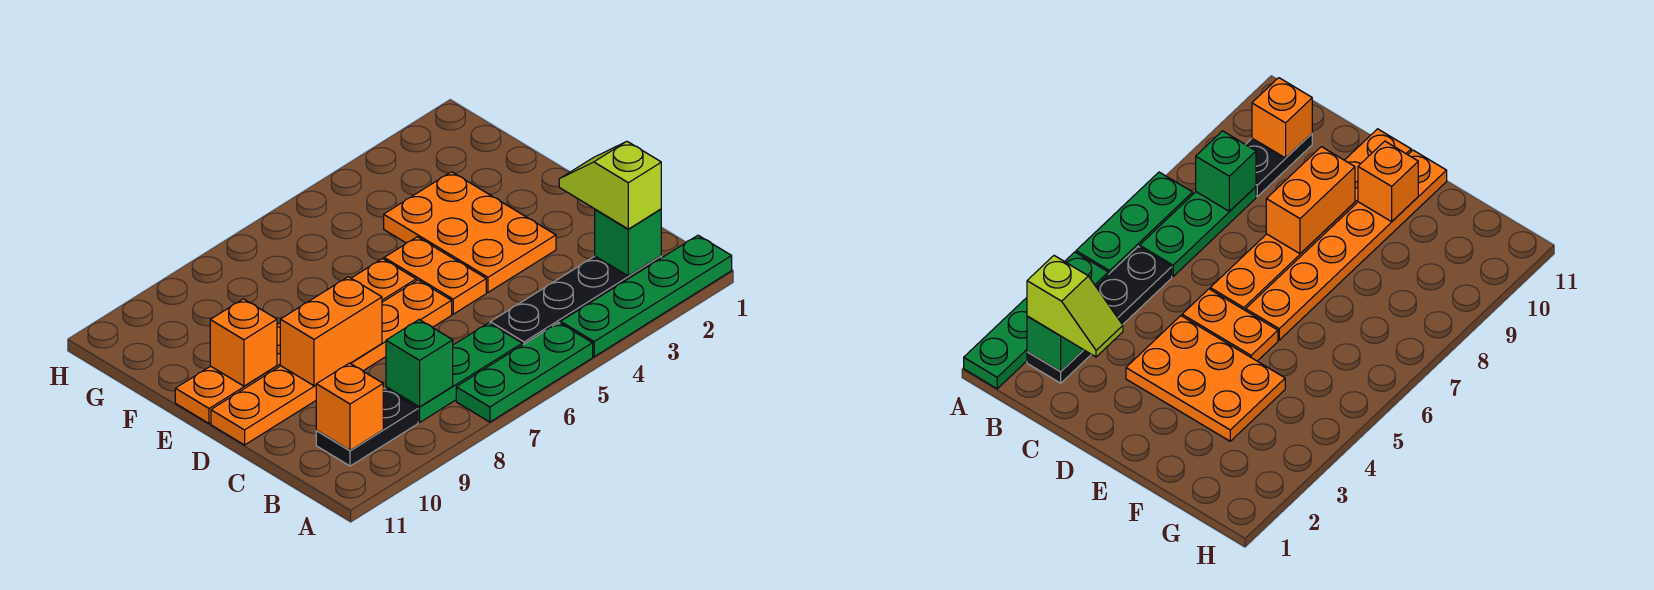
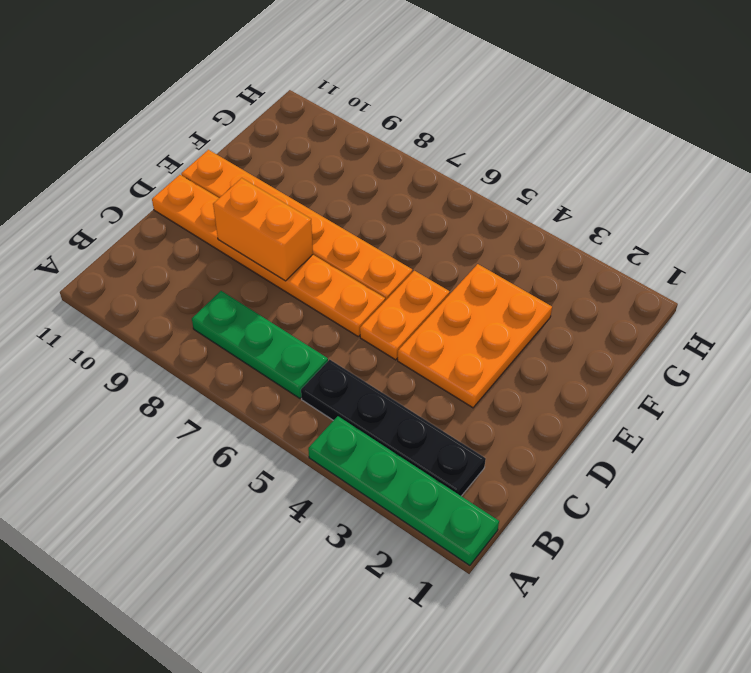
none -> green plate A5:A7 level 1
none -> black plate B9:B10 level 1
none -> green brick B2 level 2

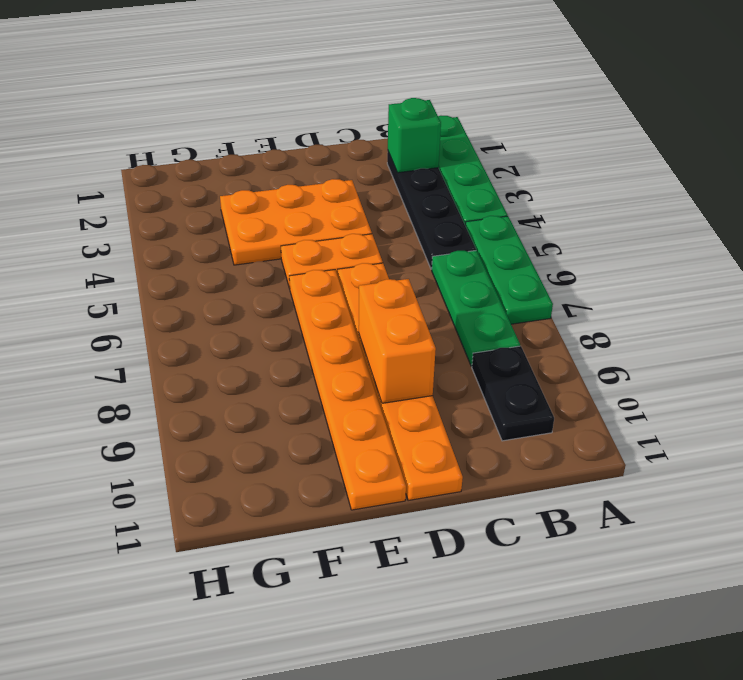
none -> green brick B8 level 2
none -> orange brick B10 level 2
none -> orange brick E10 level 2

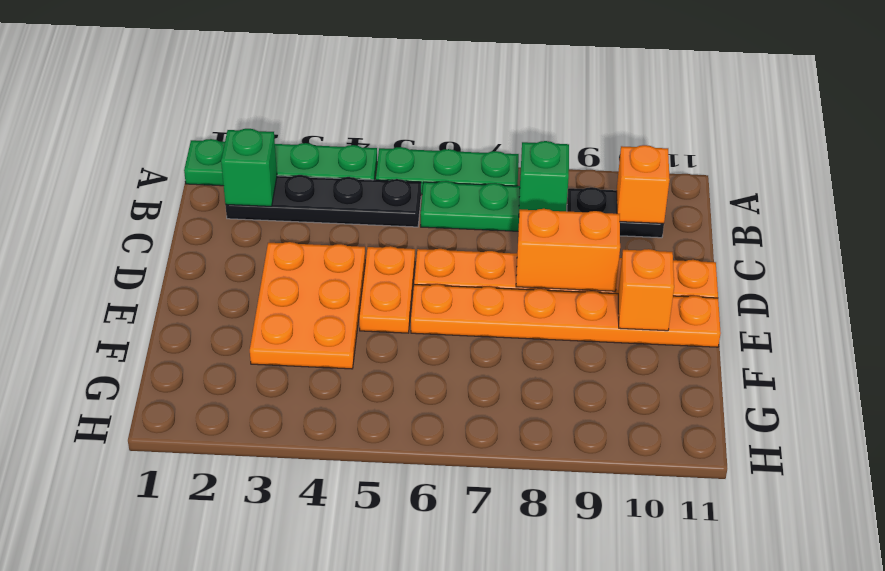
none -> lime slope B2:C2 level 3 top B

